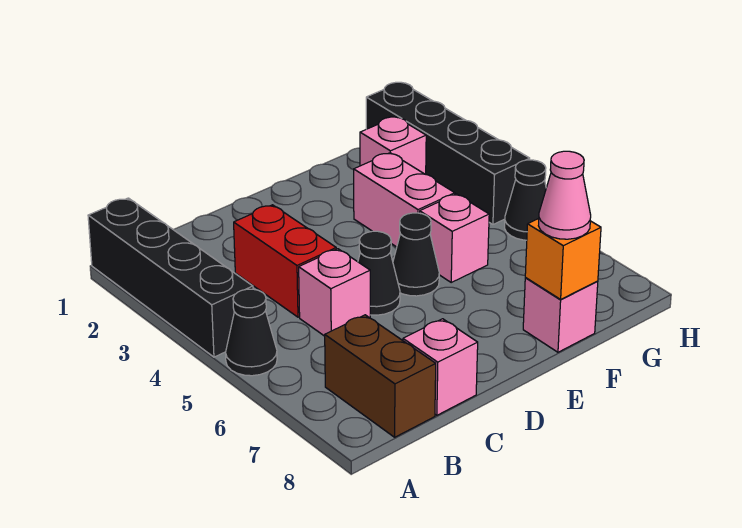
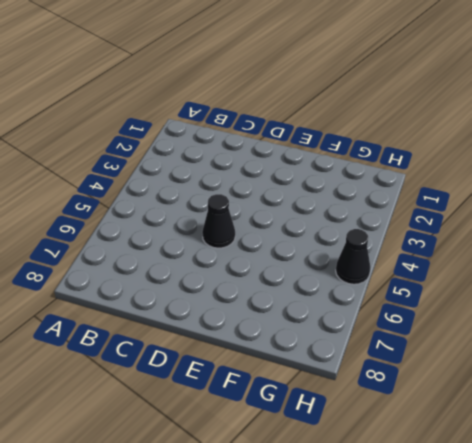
none -> black brick A1:A4 level 1
none -> black cone A5 level 1
none -> brown brick B7:B8 level 1

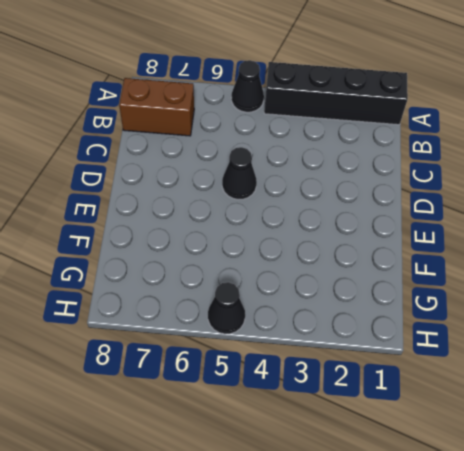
none -> red brick C3:C4 level 1
none -> pink brick C5 level 1
none -> pink brick C8 level 1

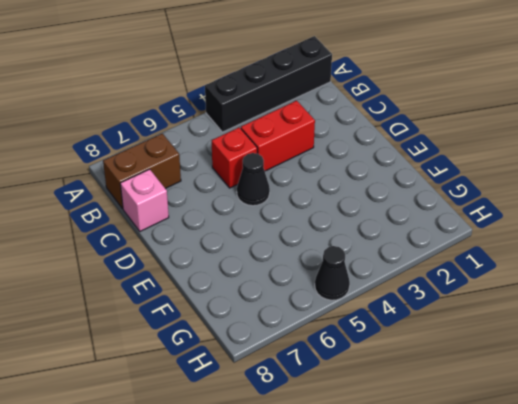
red brick C5 level 1 -> pink brick C5 level 1
none -> black cone A5 level 1
none -> black cone E5 level 1
none -> pink brick F3:F4 level 1

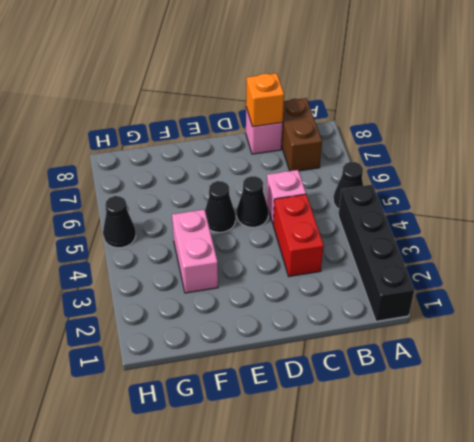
orange brick C8 level 2 -> orange brick F8 level 2
none -> pink brick F5 level 1
none -> pink brick F8 level 1
none -> pink brick G2 level 1

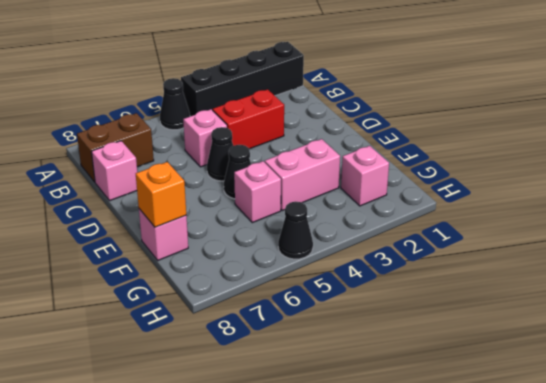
none -> black brick H1:H4 level 1
none -> pink cone F8 level 3

